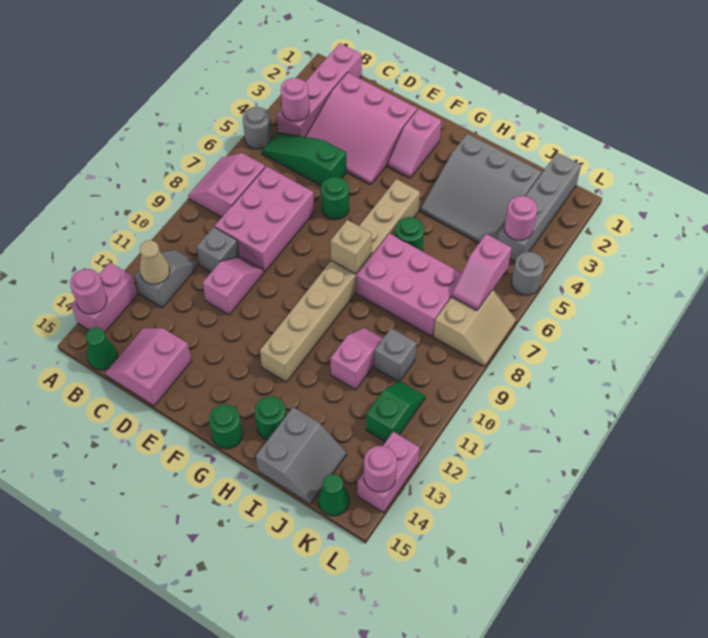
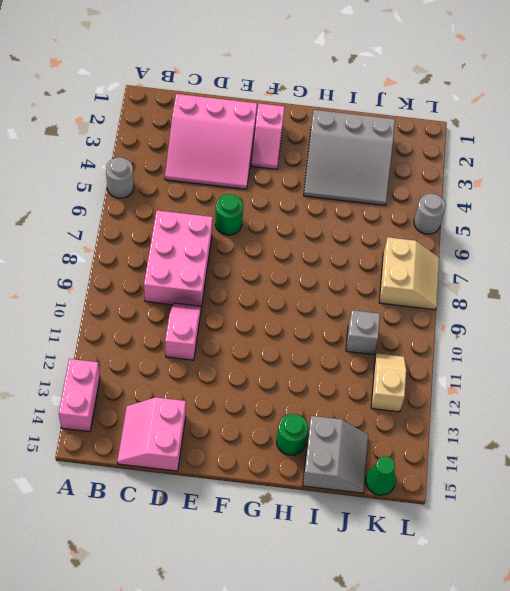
tan slope K11:K12 level 1 top 12 -> green slope K11:K12 level 1 top 12
none -> pink slope A7:B8 level 1 top B
none -> pink brick B1:B4 level 1
none -> green slope B5:D5 level 1 top D
none -> grey slope B11:B12 level 1 top 12

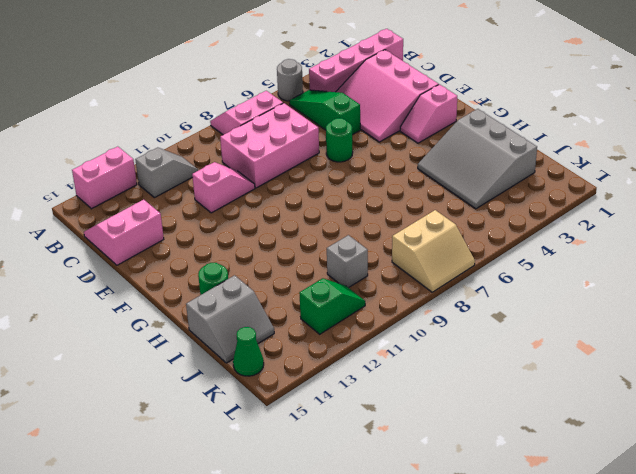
none -> green cone B15 level 1
none -> grey brick C10 level 1
none -> tan brick G5:G12 level 1
none -> green round brick G15 level 1

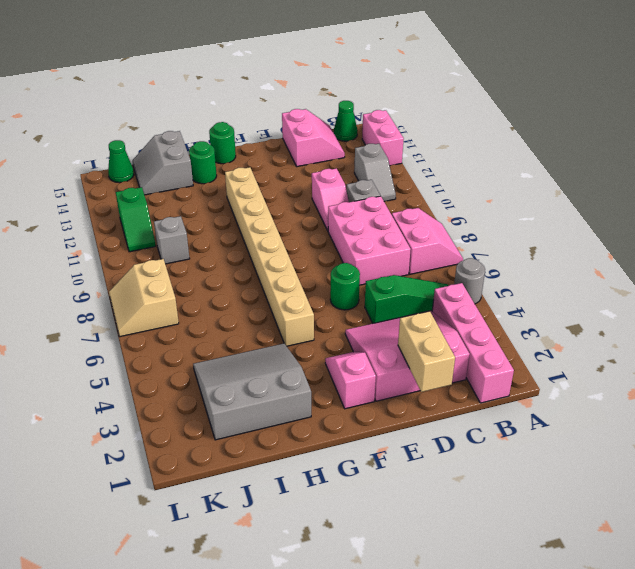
tan brick D1:D2 level 2 -> none
none -> green round brick H6 level 1
none -> pink brick H7:J8 level 1
none -> pink slope I10:I11 level 1 top 11
none -> grey brick K1:K4 level 1

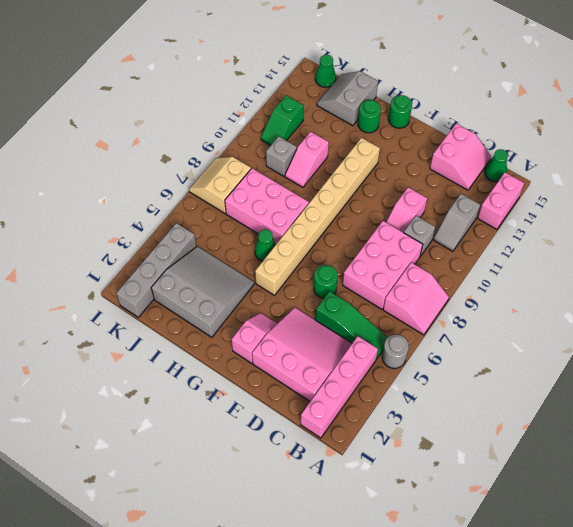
green cone H6 level 1 -> green round brick H6 level 1
none -> grey round brick L5 level 1
none -> pink brick L13:L14 level 1
none -> pink round brick A14 level 2
none -> pink round brick B4 level 2

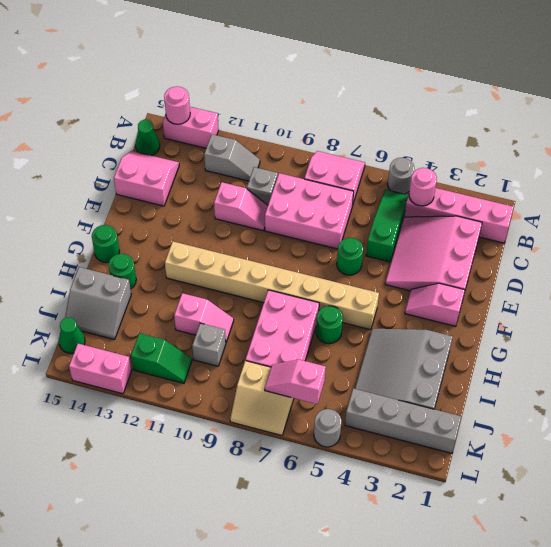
none -> tan cone B12 level 2
none -> tan brick G8 level 2
none -> pink round brick K4 level 2
none -> pink round brick L14 level 2

